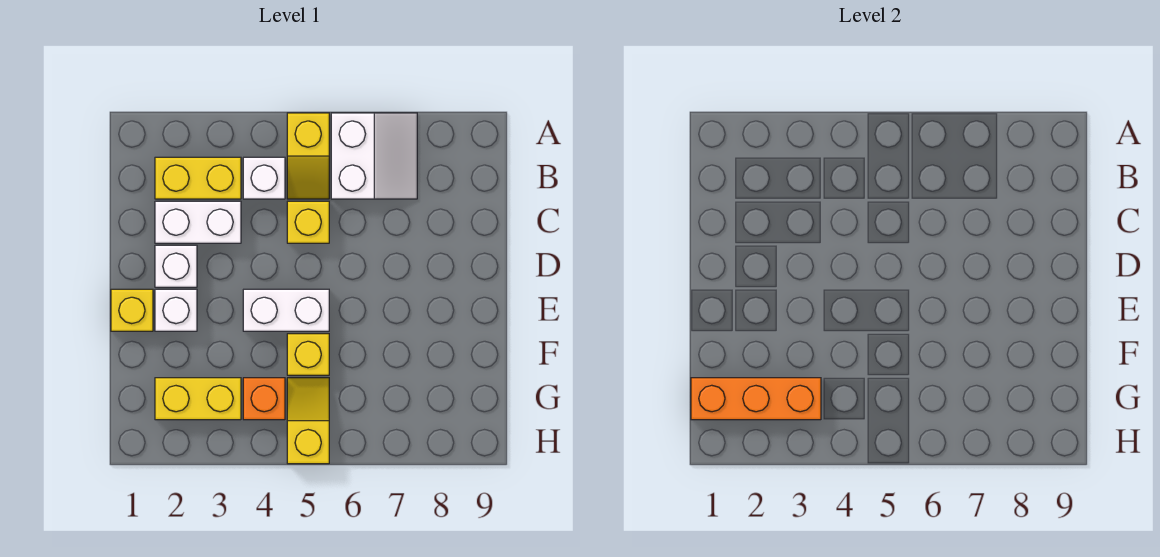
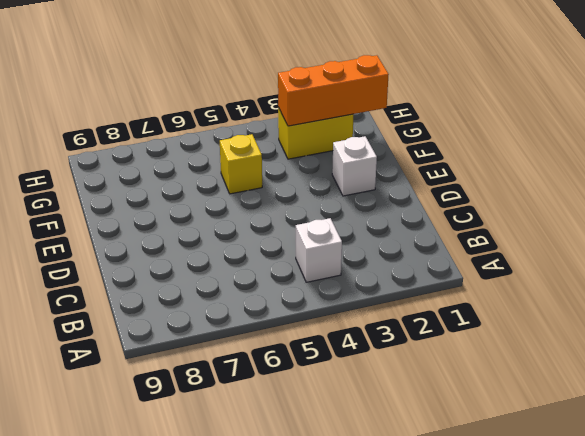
none -> yellow slope A5:B5 level 1 top A
none -> white slope A6:B7 level 1 top 6
none -> yellow brick B2:B3 level 1

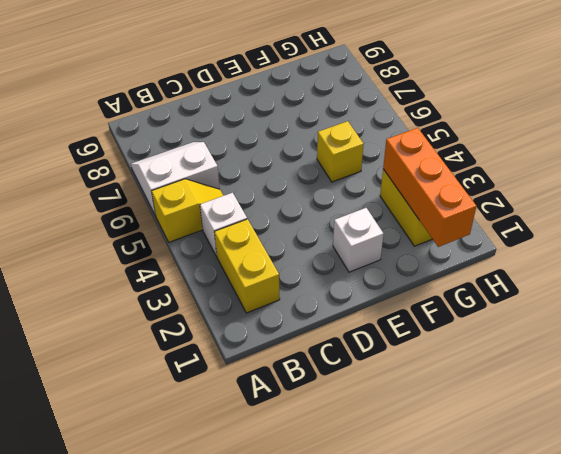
none -> white brick C2:C3 level 1
none -> yellow brick C5 level 1
none -> white brick D2 level 1

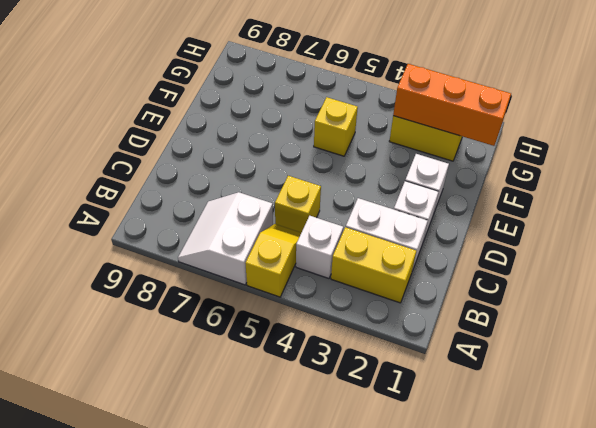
none -> yellow brick E1 level 1
none -> white brick E4:E5 level 1
none -> orange brick G4 level 1

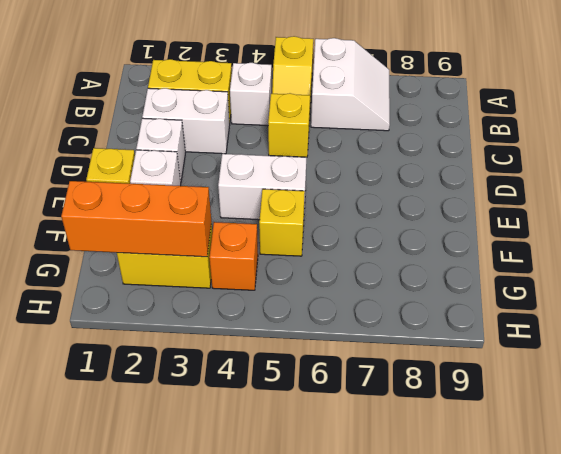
none -> yellow slope G5:H5 level 1 top H

